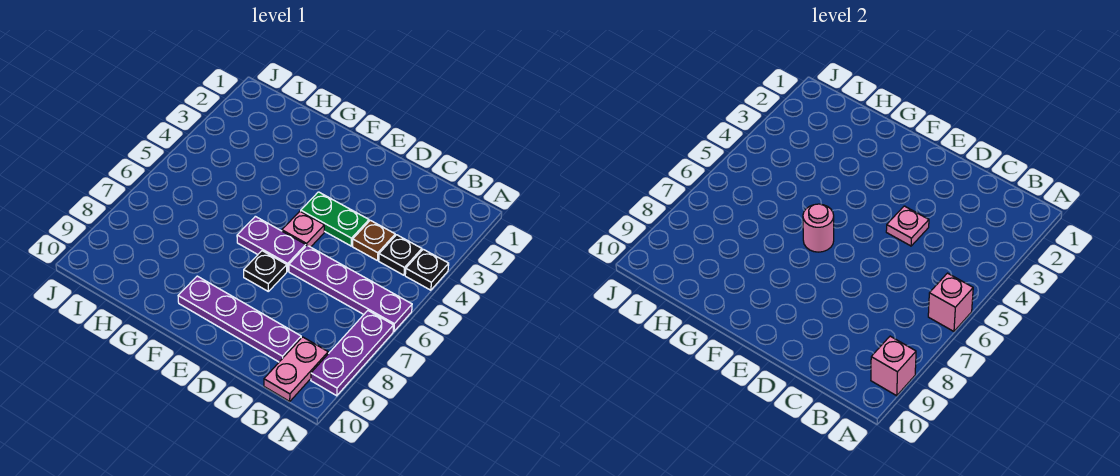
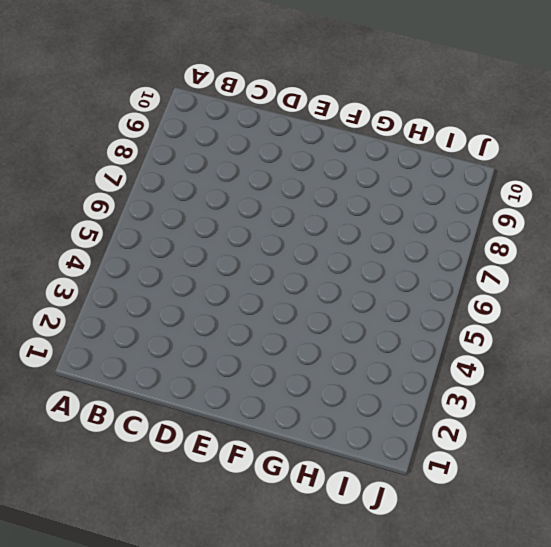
none -> black plate A4 level 1
none -> purple plate A6:D6 level 1
none -> purple plate A7:A9 level 1

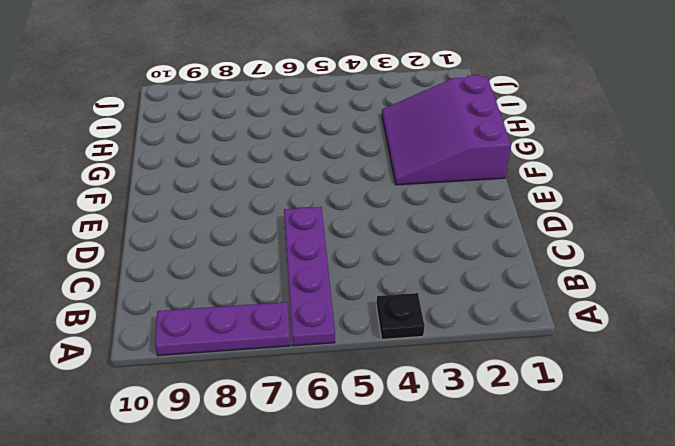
purple slope F1:H3 level 1 top 1 -> none
none -> black plate B4 level 1
none -> pink plate B9:B10 level 1
none -> brown plate C4 level 1

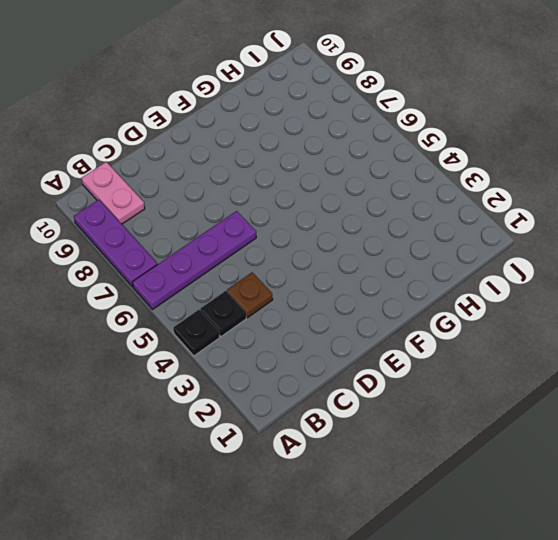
none -> purple plate C9:F9 level 1
none -> green plate D4:E4 level 1
none -> pink plate E5 level 1

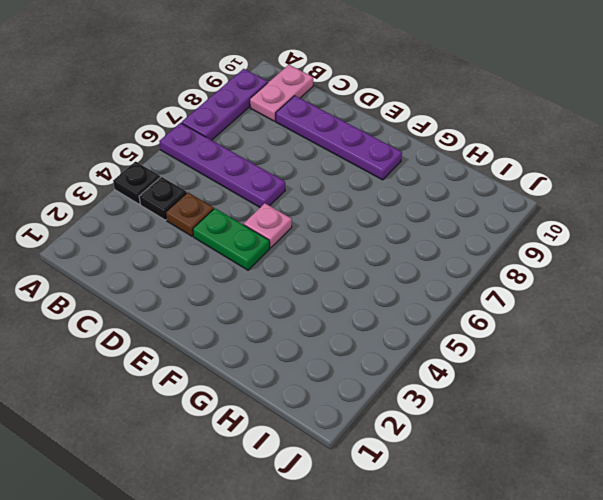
none -> purple plate E6:F6 level 1
none -> black plate E7 level 1
none -> pink brick A6 level 2

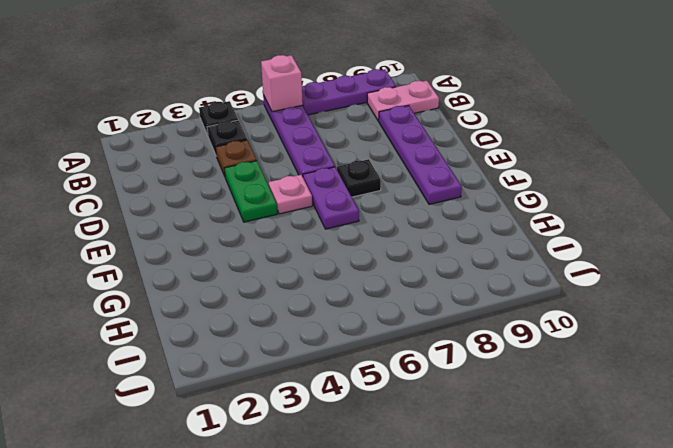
none -> pink brick A9 level 2
none -> pink plate D4 level 2
none -> pink round brick F6 level 2

